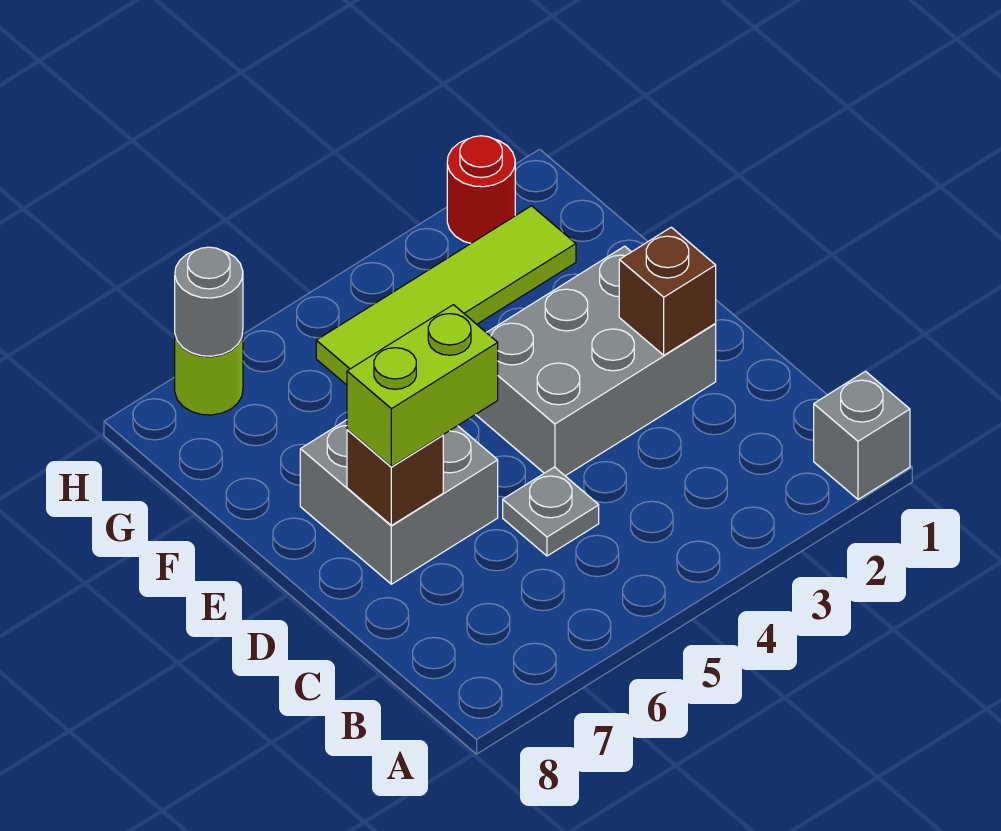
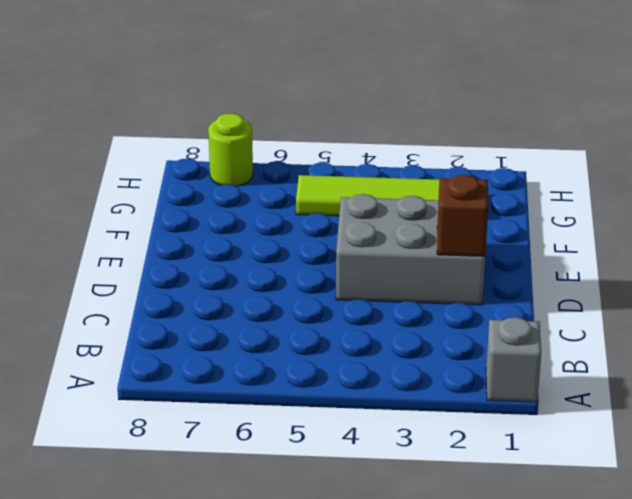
none -> grey plate C5 level 1
none -> grey brick D6:E7 level 1

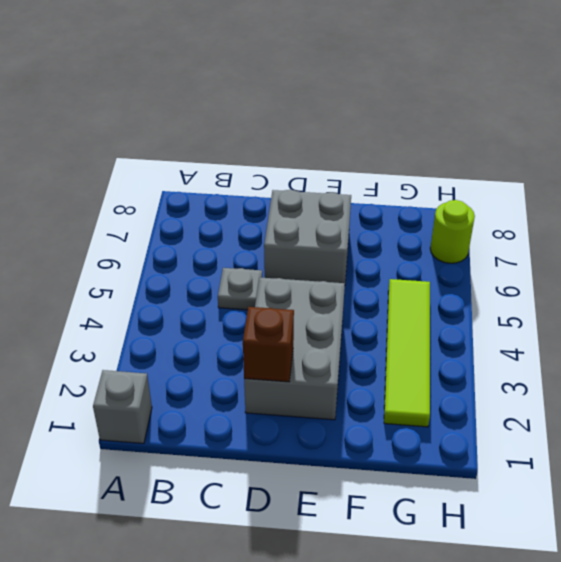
none -> red round brick H2 level 1
none -> brown brick D7 level 2

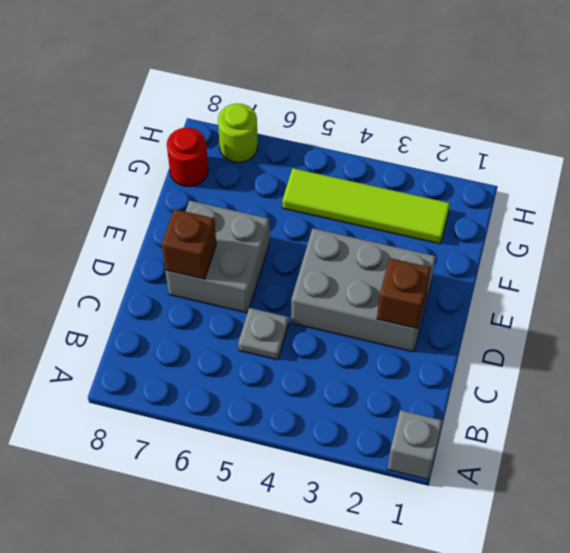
red round brick G8 level 1 -> red round brick H2 level 1
none -> grey round brick H7 level 2
none -> lime brick D6:D7 level 3

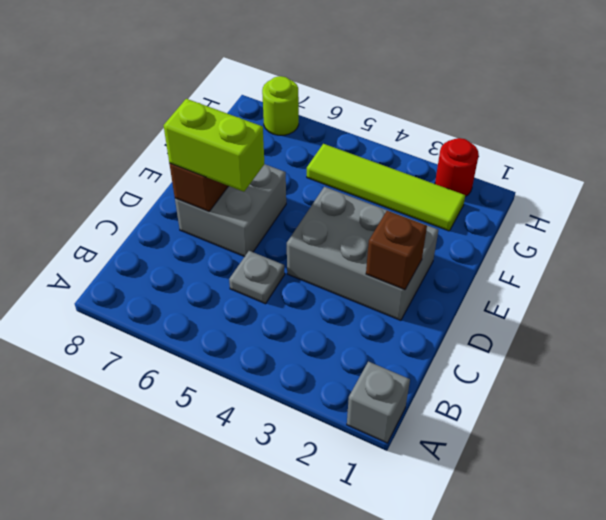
none -> grey round brick H7 level 2

